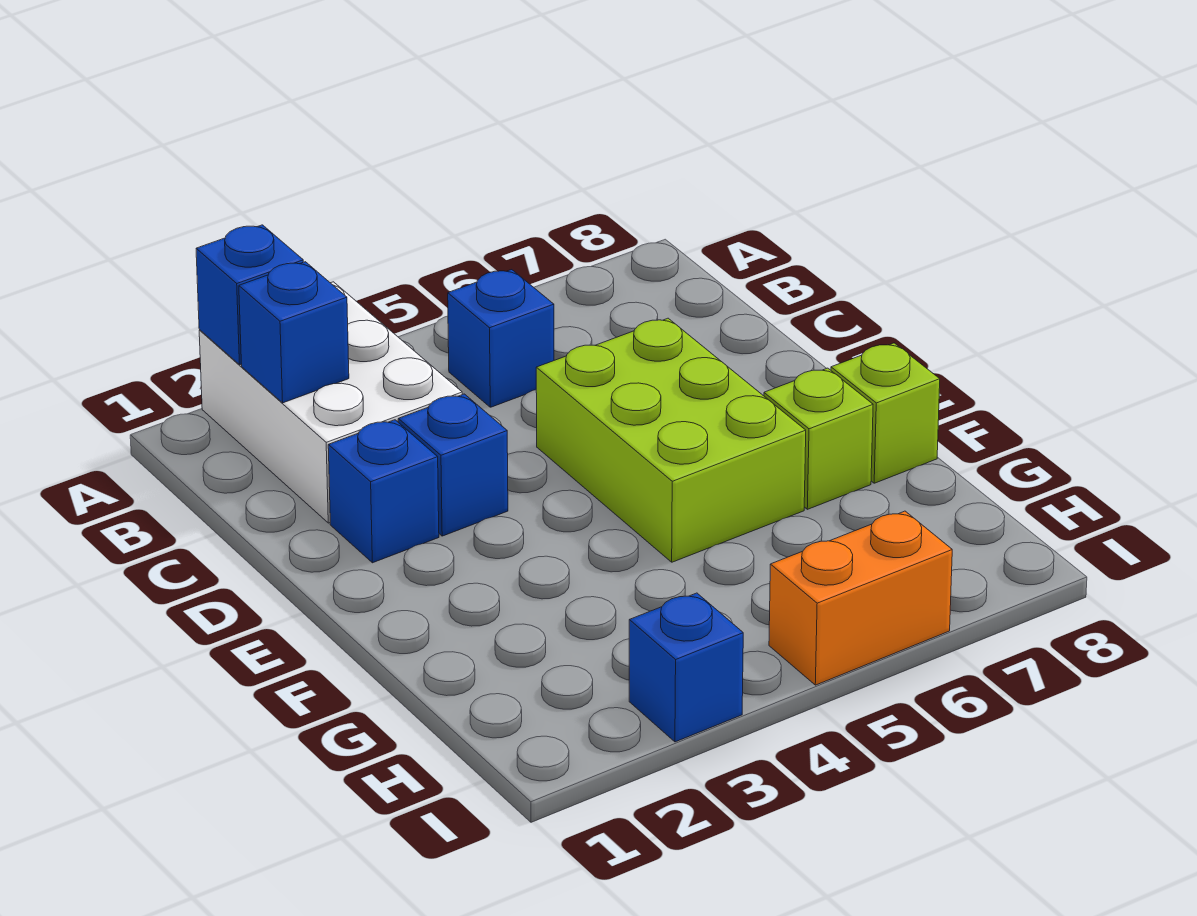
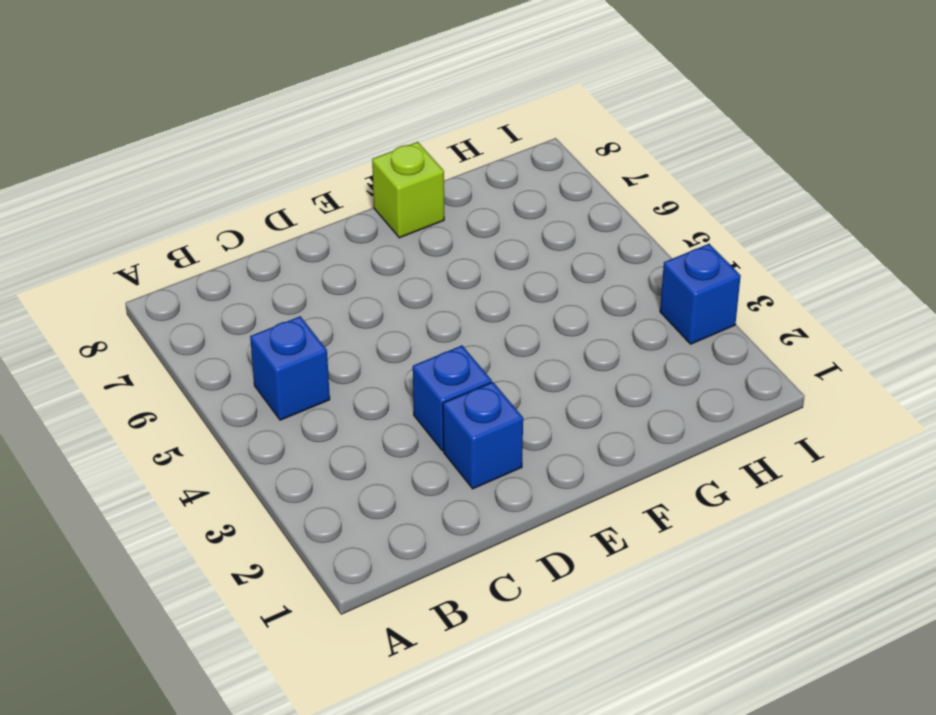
none -> white brick A2:C3 level 1
none -> lime brick D5:F6 level 1

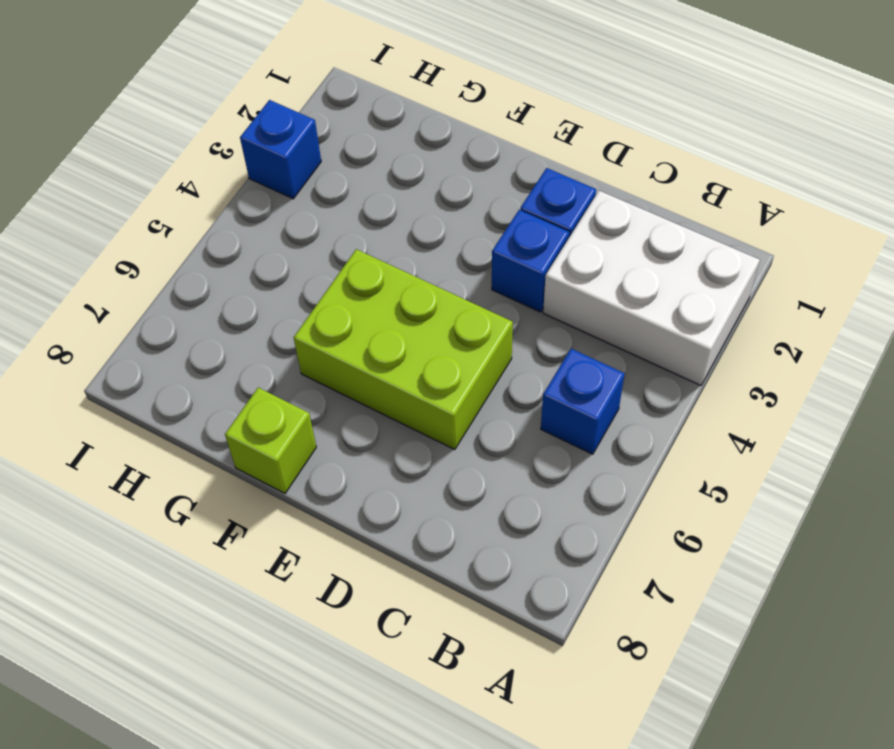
none -> lime brick F7 level 1
none -> orange brick I5:I6 level 1

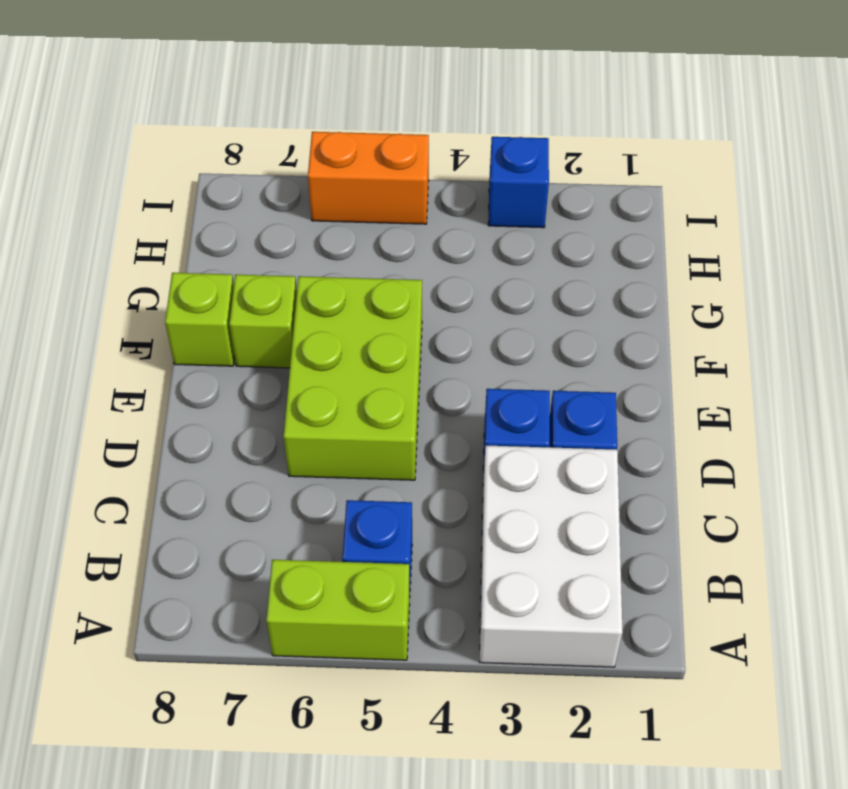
lime brick A5:A6 level 1 -> none
none -> blue brick A2 level 2
none -> blue brick B2 level 2

